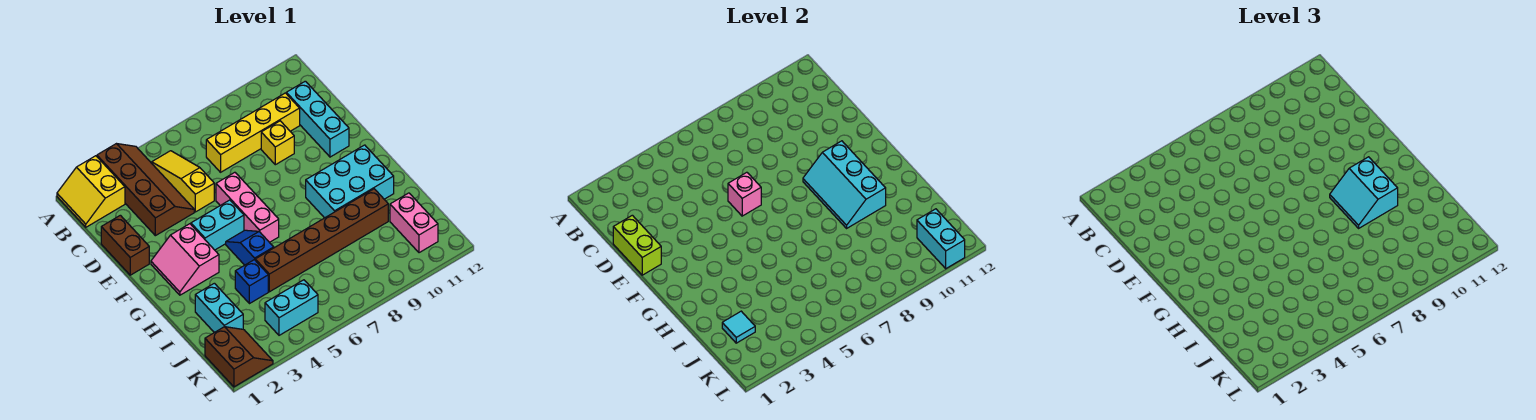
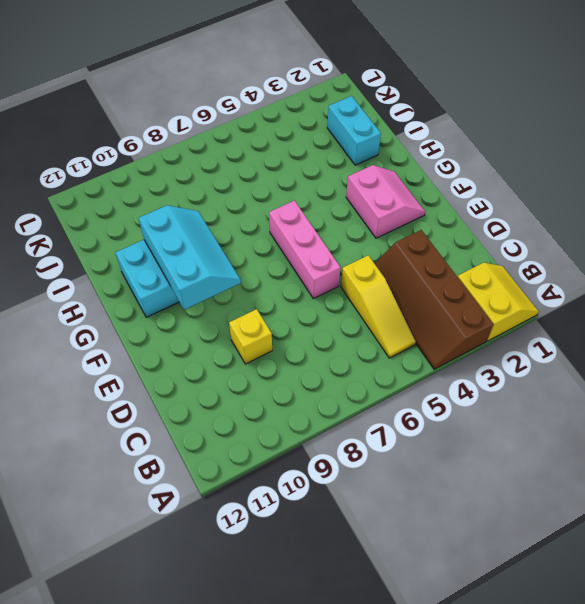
none -> yellow brick C7:C10 level 1
none -> cyan brick C11:E11 level 1
none -> brown brick D1:E1 level 1

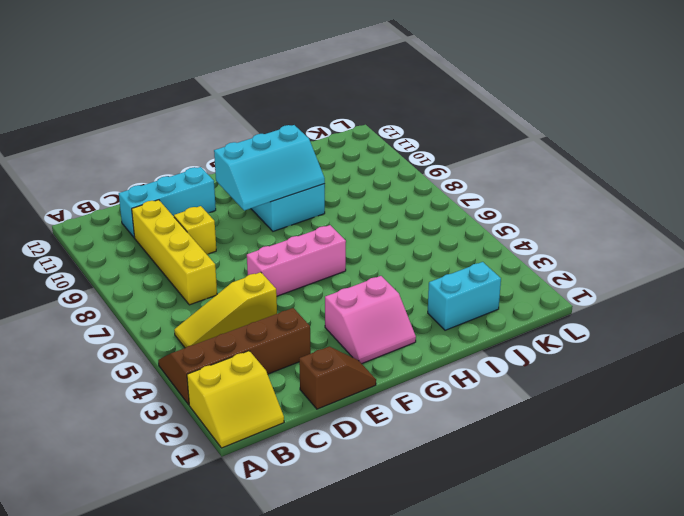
brown slope D1:E1 level 1 top D -> brown brick D1:E1 level 1
none -> cyan brick F4:F5 level 1
none -> blue slope G5:H5 level 1 top H
none -> blue brick I4 level 1

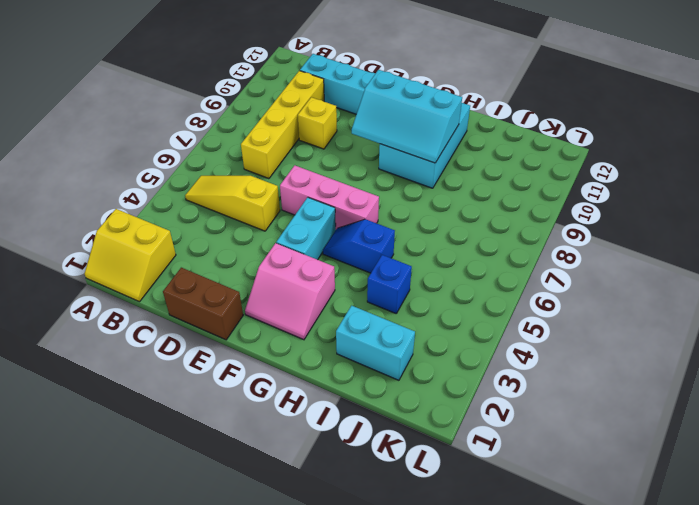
none -> brown slope A3:D4 level 1 top 3
none -> brown brick I5:I10 level 1
none -> pink brick J11:K11 level 1

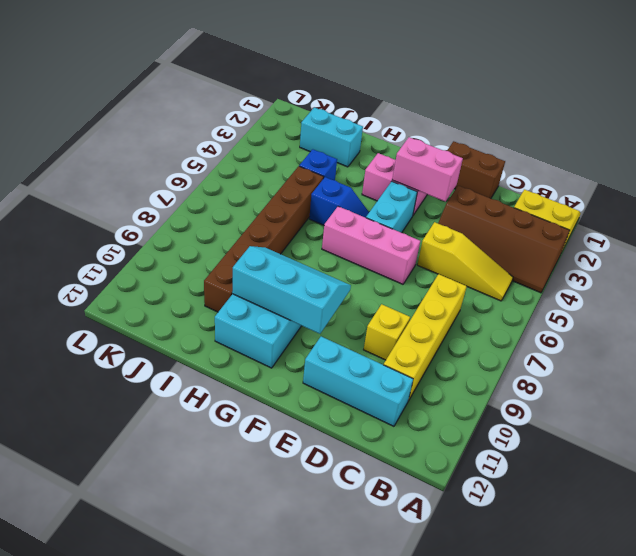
pink brick E3:F3 level 2 -> pink brick J11:K11 level 1
none -> brown slope K1:L2 level 1 top 1
none -> cyan brick K4:K5 level 1
none -> lime brick D1:E1 level 2

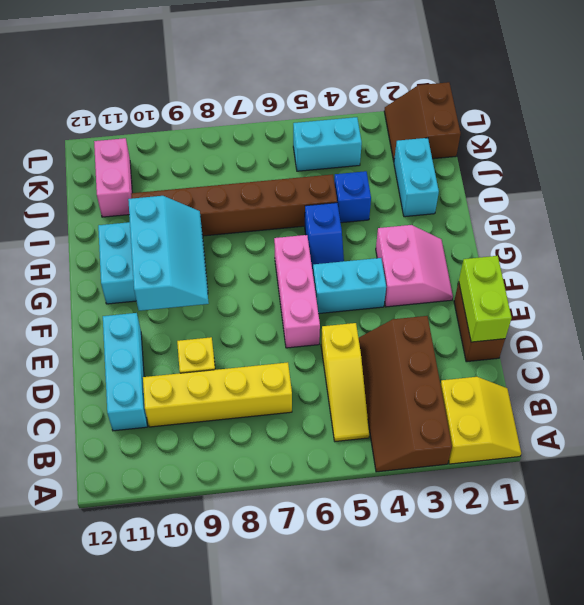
none -> pink brick E6 level 2
none -> cyan tile J2 level 2
none -> cyan brick K11:L11 level 2

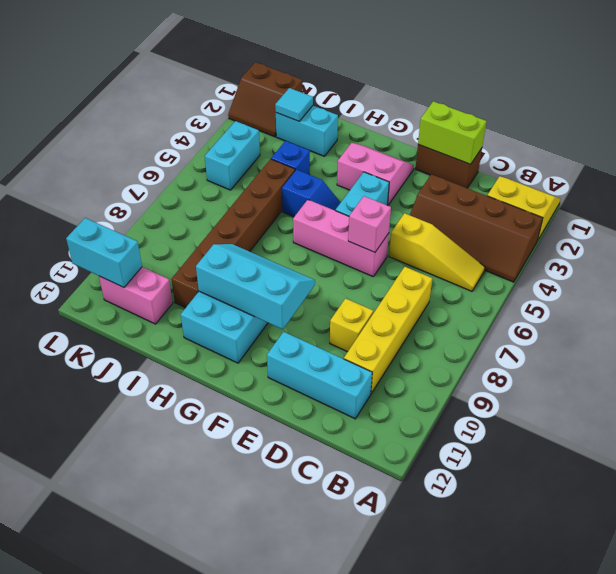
none -> cyan slope G9:H10 level 3 top 10

